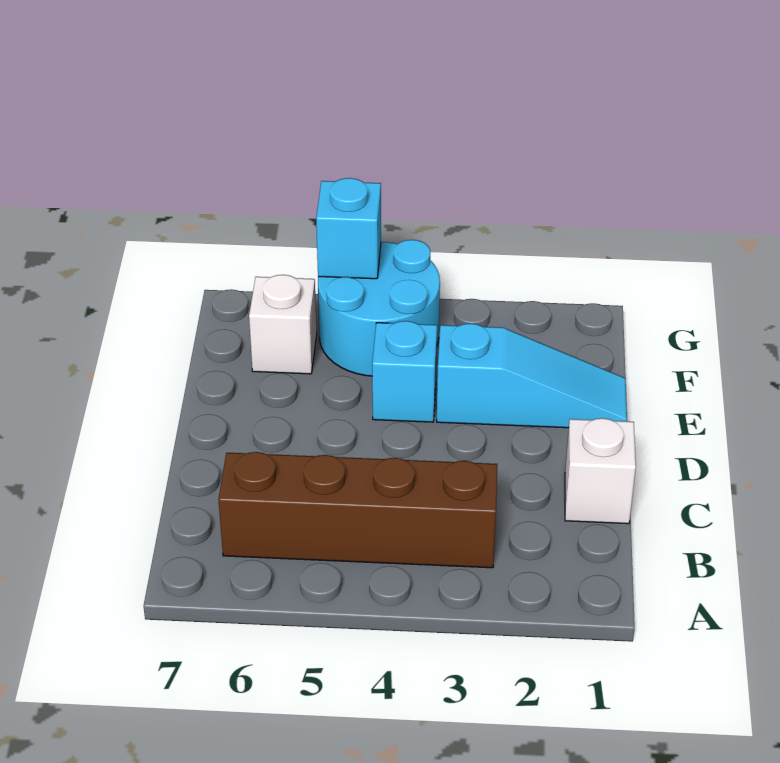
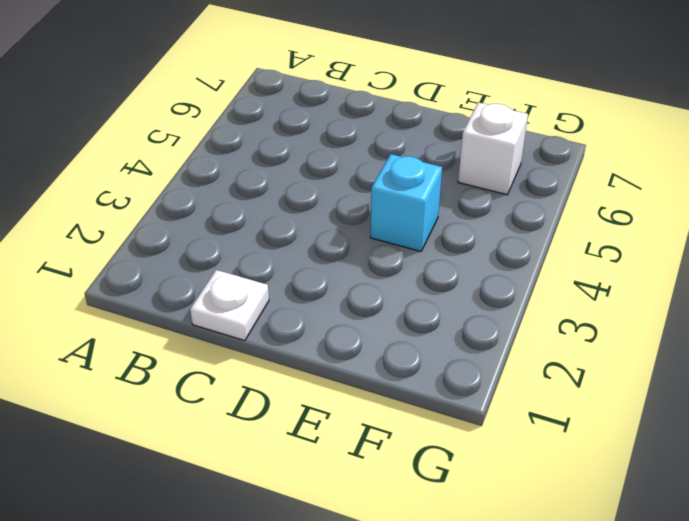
white plate C1 level 1 -> white brick C1 level 1
none -> brown brick B3:B6 level 1
none -> cyan slope E1:E3 level 1 top 3

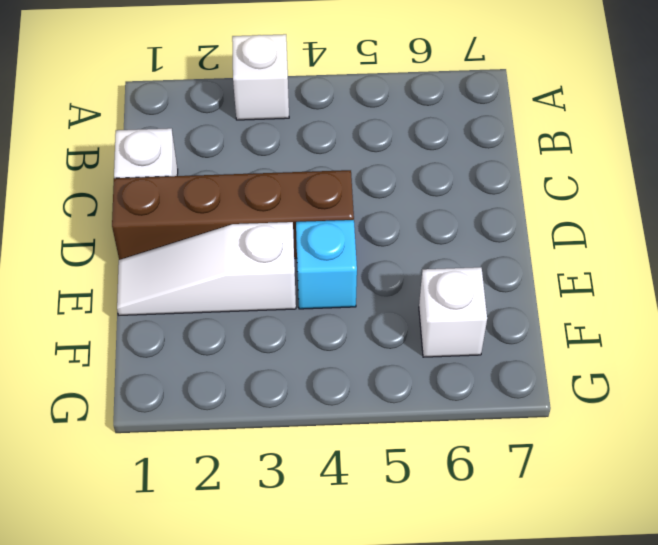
white brick A3 level 1 -> none
brown brick D1:D4 level 1 -> brown brick B3:B6 level 1
white slope E1:E3 level 1 top 3 -> cyan slope E1:E3 level 1 top 3
none -> cyan round brick F4:G5 level 1
none -> cyan brick G5 level 2

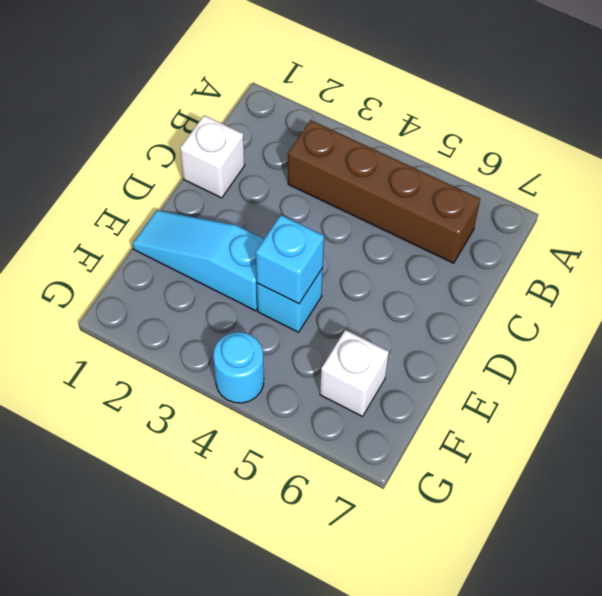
cyan brick E4 level 2 -> cyan brick G5 level 2
cyan round brick G4 level 1 -> cyan round brick F4:G5 level 1

